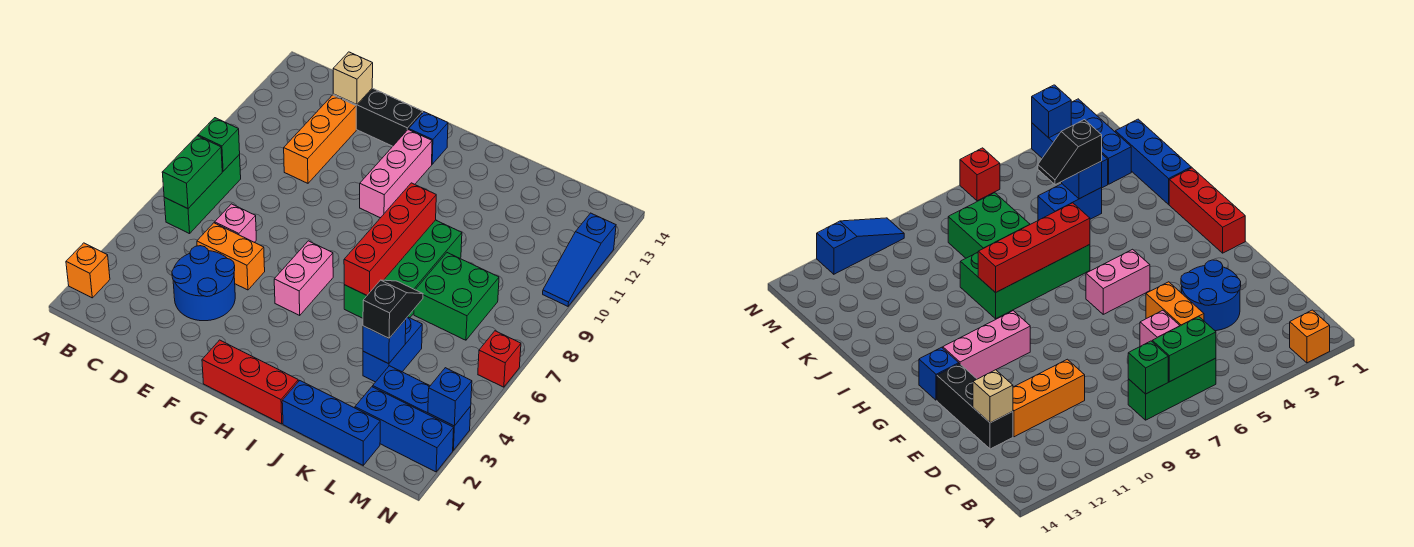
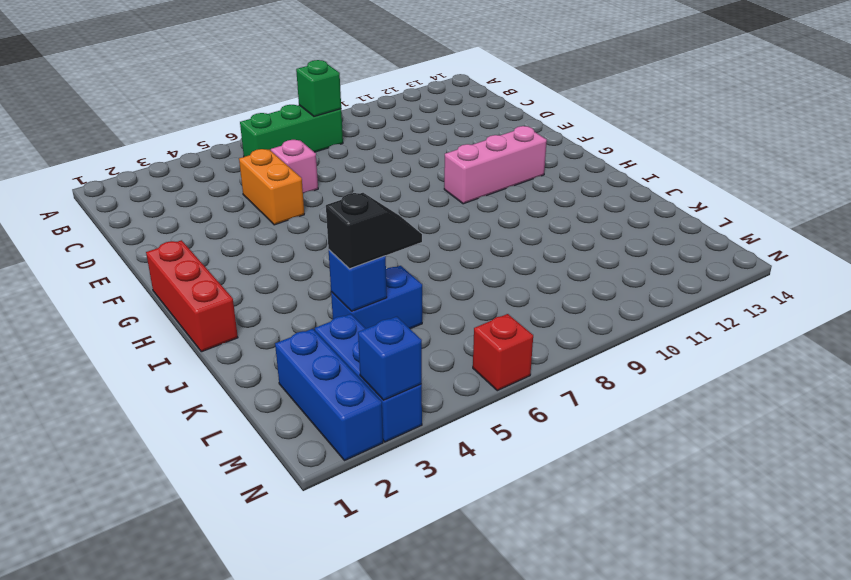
none -> orange brick A2 level 1
none -> blue round brick D3:E4 level 1
none -> orange brick D10:D12 level 1

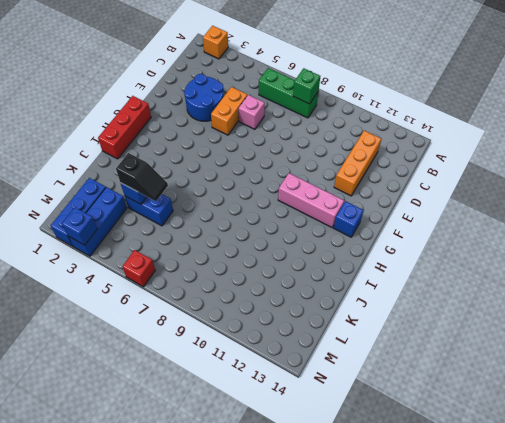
orange brick C12:E12 level 1 -> orange brick D10:D12 level 1
none -> black brick D13:F13 level 1
none -> pink brick G5:G6 level 1
none -> green brick I6:J9 level 1

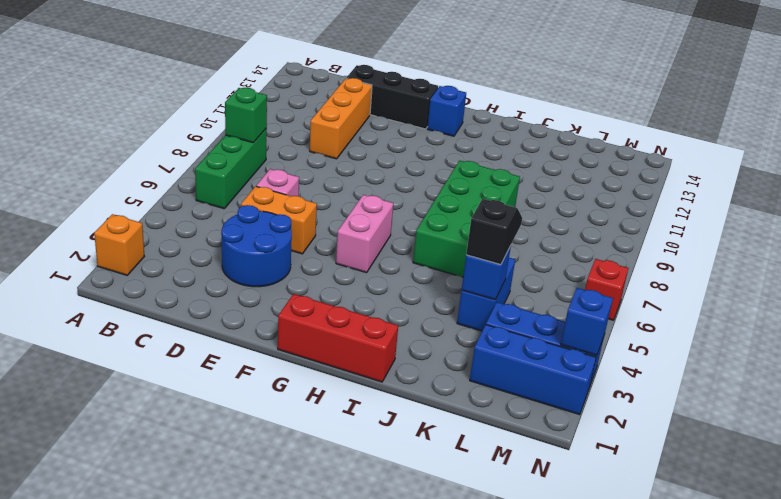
none -> pink brick G10:G12 level 1
none -> blue brick J1:L1 level 1
none -> green brick K7:L8 level 1

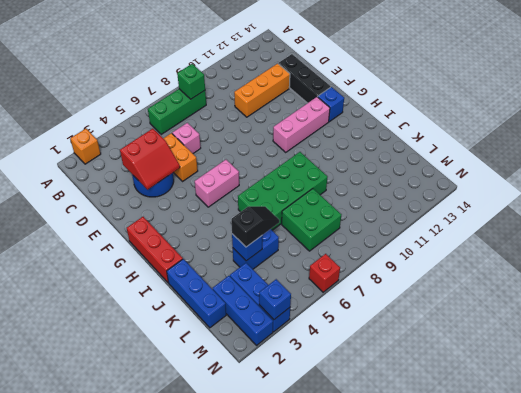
red slope D3:E4 level 2 top D -> none
none -> blue slope N10:N12 level 1 top 12
none -> green brick B6:B7 level 2
none -> tan brick D13 level 2

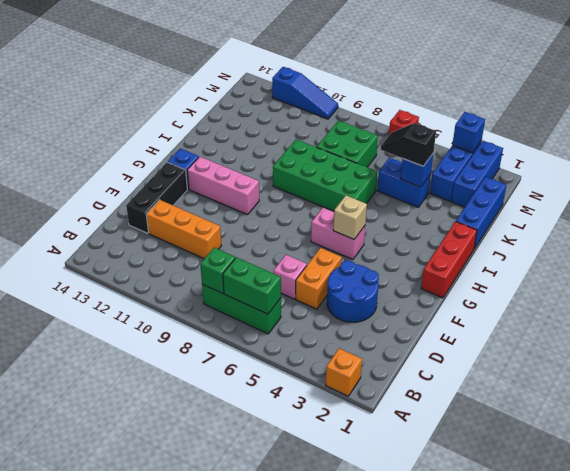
tan brick G5 level 2 -> tan brick D13 level 2
none -> red brick I6:I9 level 2

